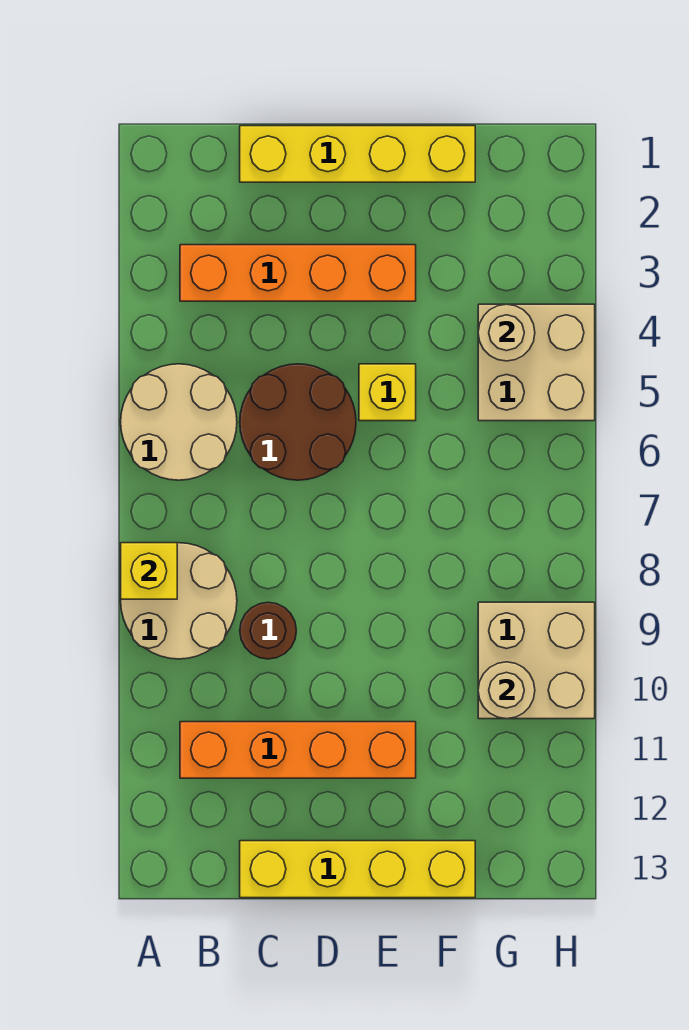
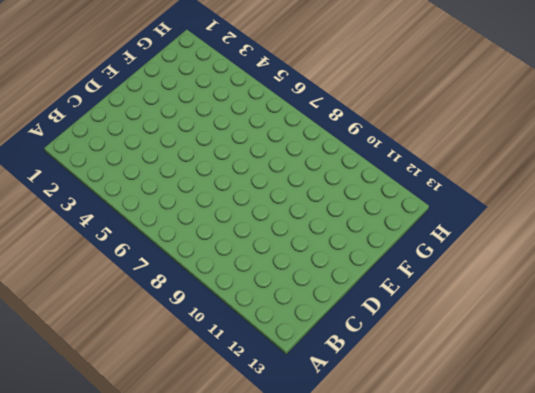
none -> tan round brick A5:B6 level 1
none -> tan round brick A8:B9 level 1
none -> orange brick B3:E3 level 1

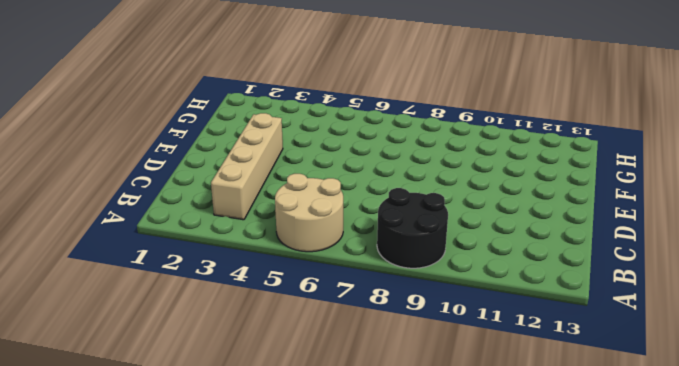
black round brick A8:B9 level 1 -> tan round brick A8:B9 level 1
tan brick B3:E3 level 1 -> orange brick B3:E3 level 1
none -> orange brick B11:E11 level 1
none -> yellow brick C1:F1 level 1
none -> brown round brick C5:D6 level 1

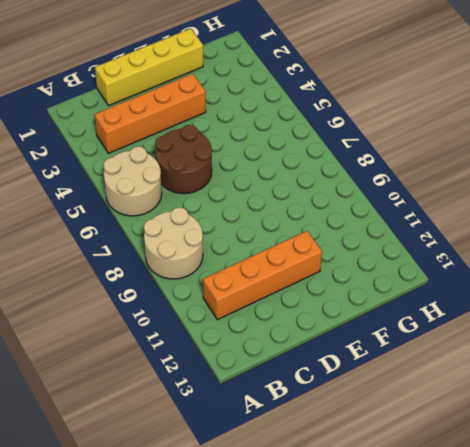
none -> brown round brick C9 level 1
none -> yellow brick C13:F13 level 1
none -> yellow brick E5 level 1

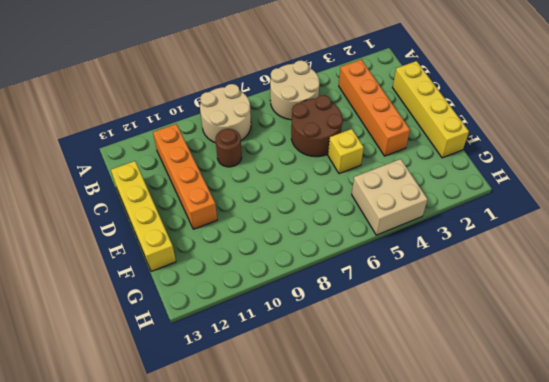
none -> tan brick G9:H10 level 1
none -> yellow brick A8 level 2
none -> tan round brick G4 level 2

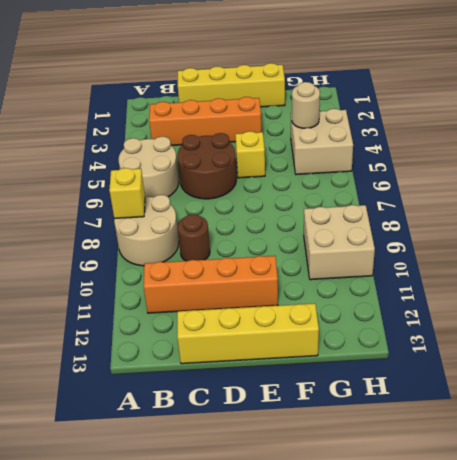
none -> tan round brick G10 level 2

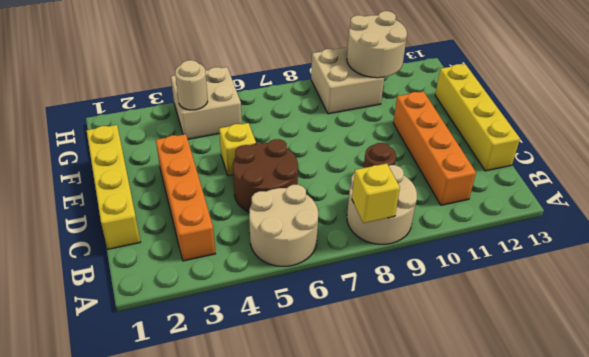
tan round brick G10:H11 level 2 -> tan round brick G10 level 2

